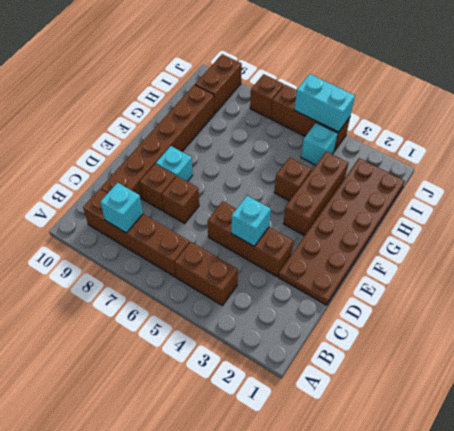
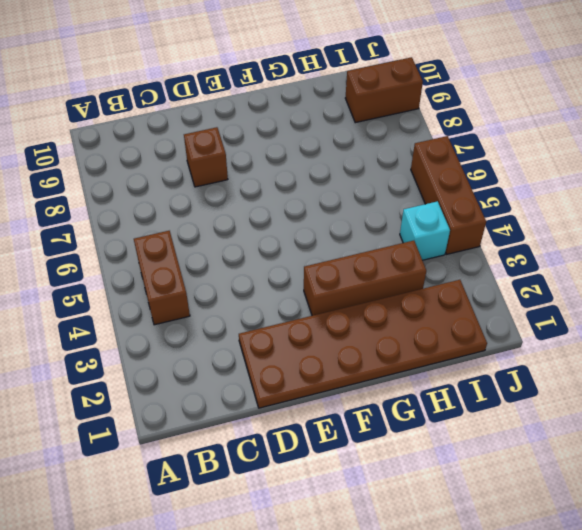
none -> brown brick B6:B9 level 1
none -> brown brick C9:H9 level 1
none -> brown brick D3:D5 level 1

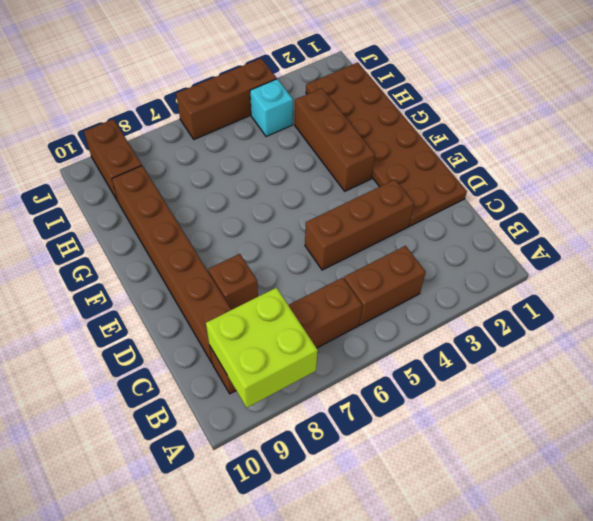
lime brick A8:B9 level 2 -> cyan brick B8 level 2
none -> brown brick D7 level 1
none -> cyan brick E8 level 1
none -> brown brick G4 level 1

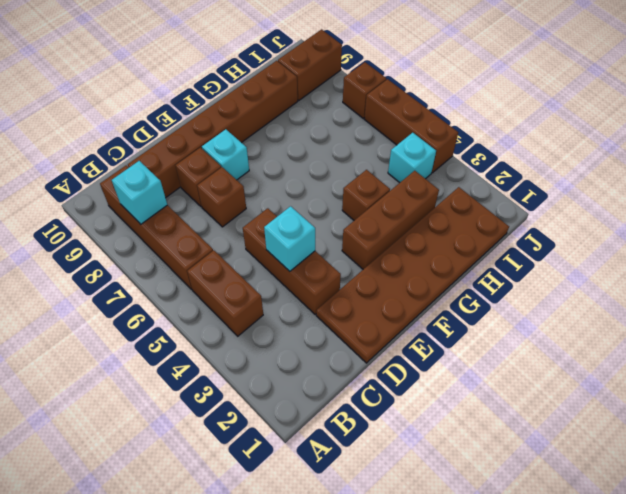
none -> cyan brick J4:J5 level 2

